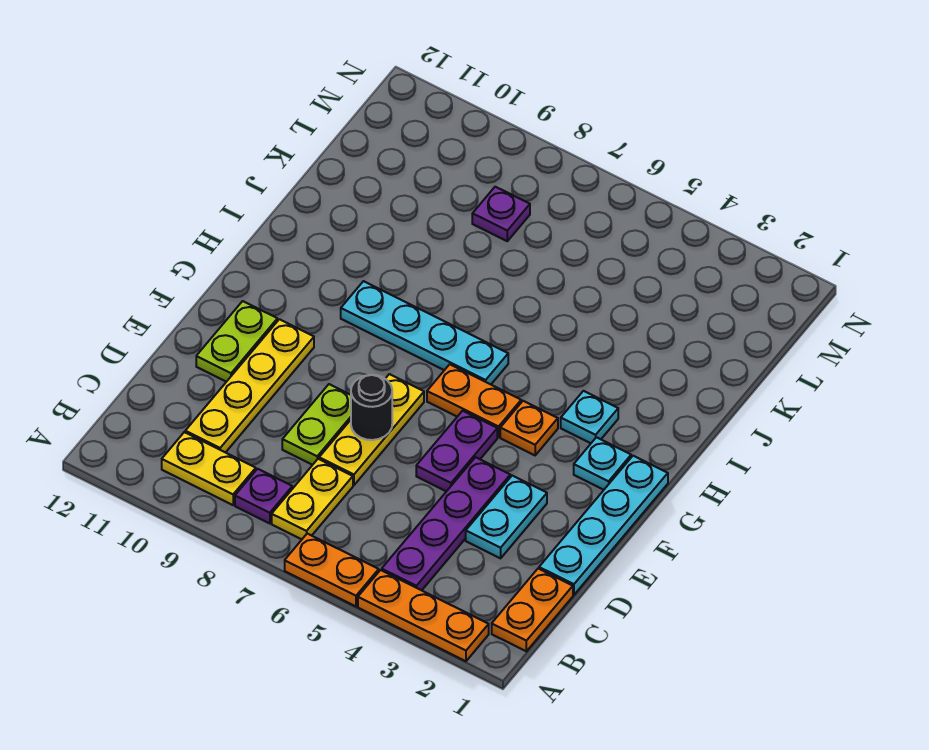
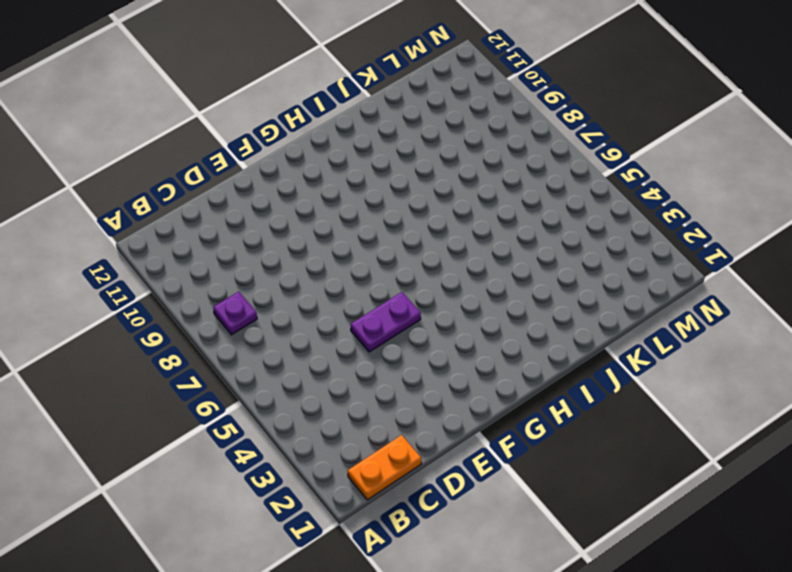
none -> orange plate A2:A4 level 1
none -> orange plate A5:A6 level 1
none -> purple plate B4:E4 level 1

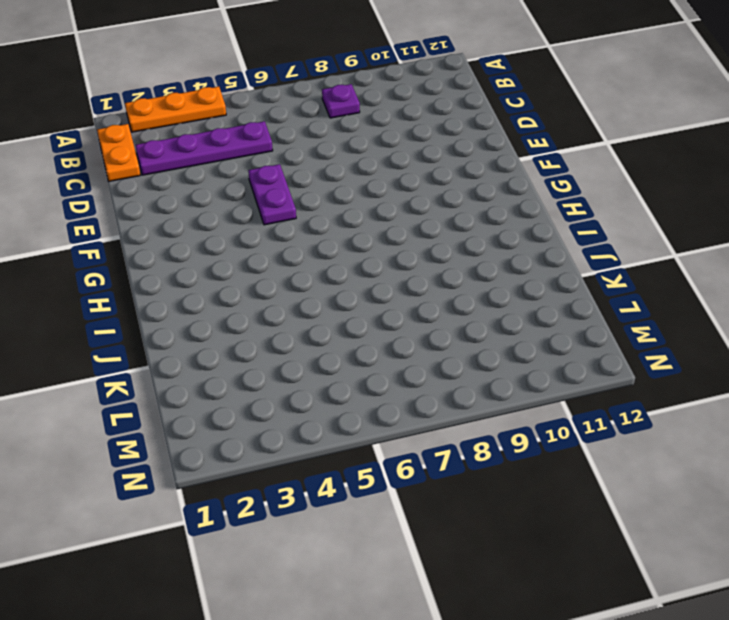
purple plate C2:C5 level 1 -> purple plate B4:E4 level 1
none -> orange plate A5:A6 level 1
none -> yellow plate B7:C7 level 1
none -> yellow plate B9:B10 level 1

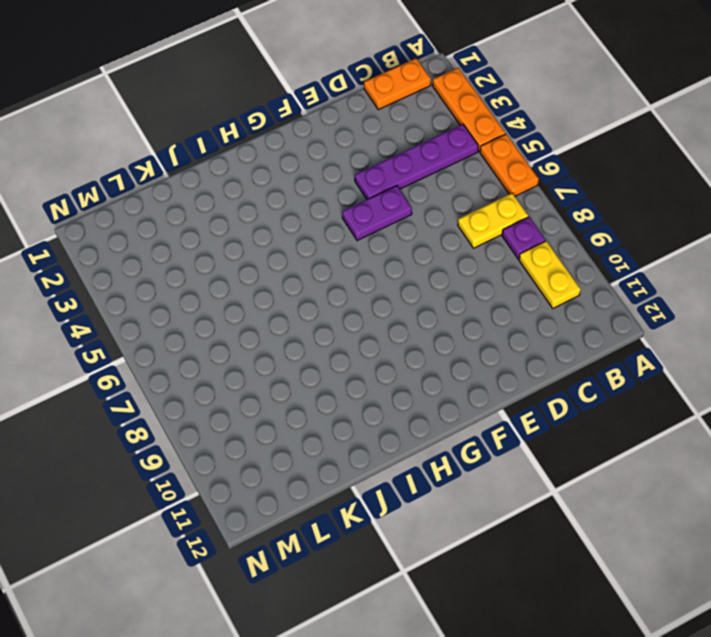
none -> yellow plate C10:F10 level 1
none -> cyan plate D1:G1 level 1
none -> cyan plate D3:E3 level 1

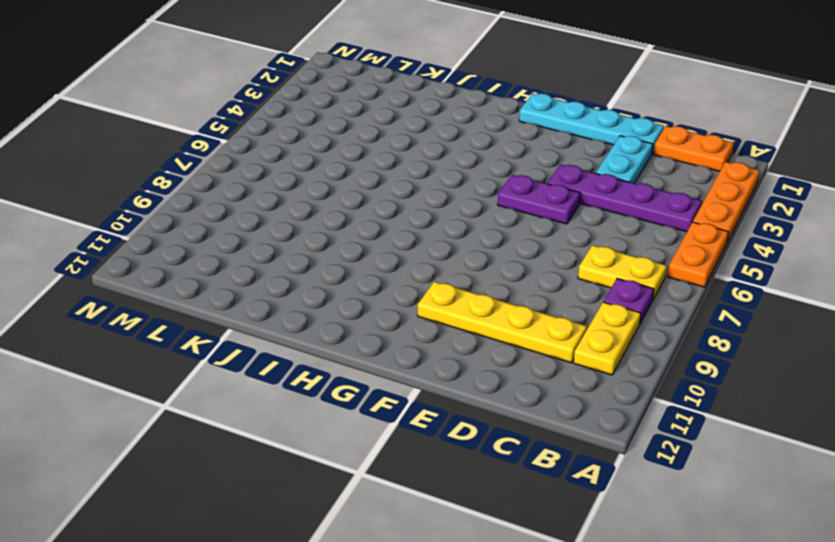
cyan plate D2:D3 level 1 -> cyan plate D3:E3 level 1
none -> yellow plate D7:F7 level 1
none -> lime plate D8:E8 level 1
none -> lime plate E11:F11 level 1

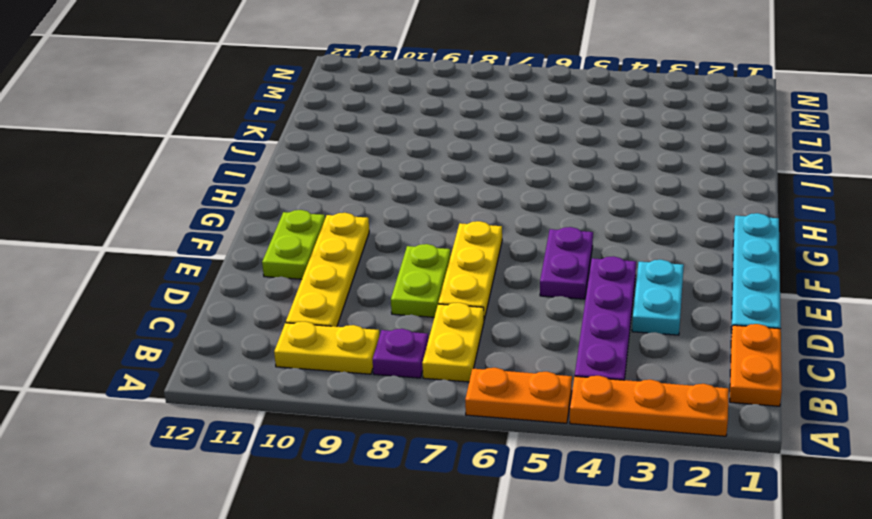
none -> cyan plate G2 level 1
none -> orange plate G4 level 1
none -> orange plate G5:G6 level 1

